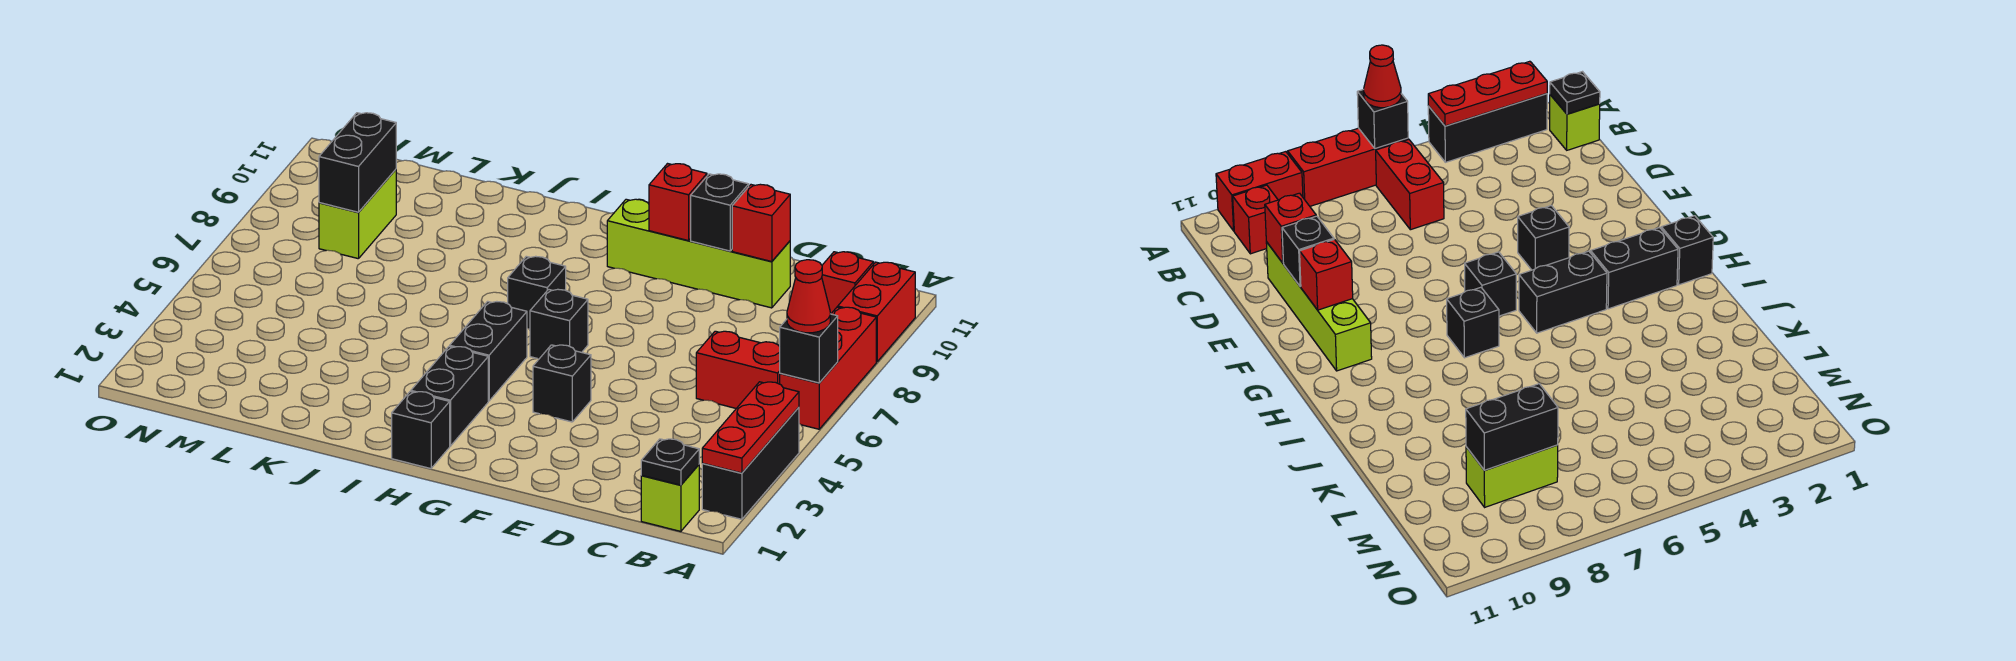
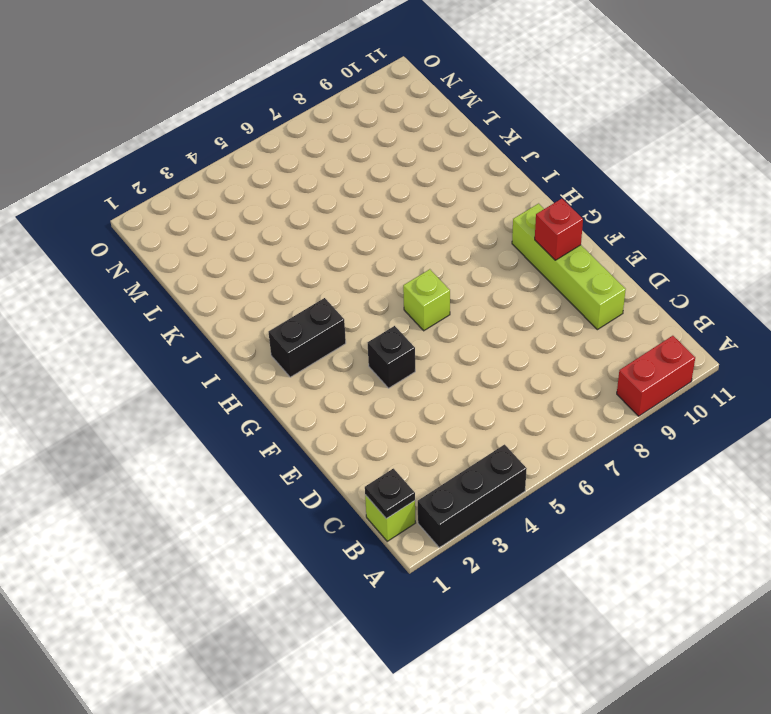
lime brick G6 level 1 -> black brick G6 level 1
none -> red brick A6:A8 level 1
none -> red brick B6:C6 level 1
none -> red brick B10 level 1

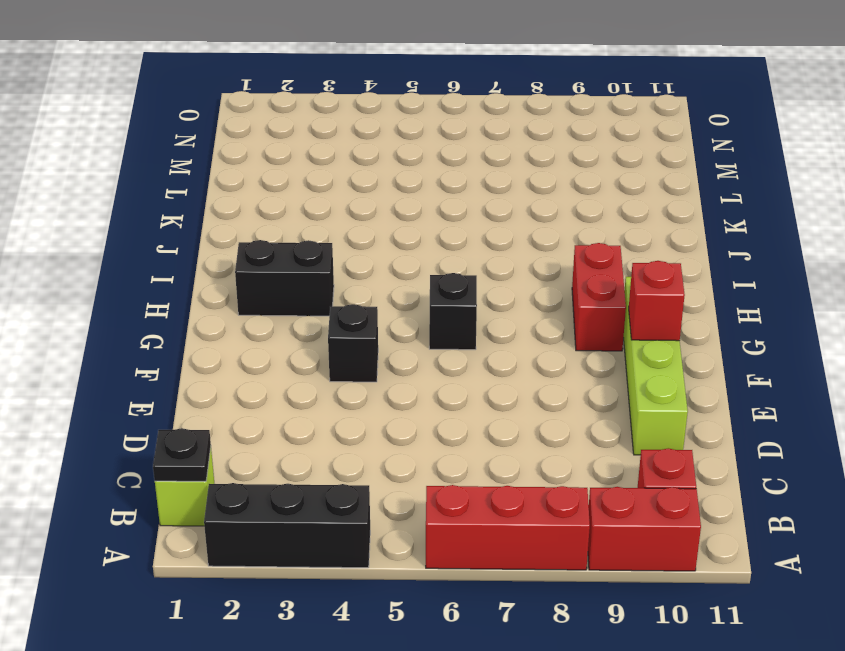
red brick G9:H9 level 1 -> red brick B6:C6 level 1
none -> black brick H1 level 1
none -> black brick H4:H5 level 1
none -> black brick H7 level 1

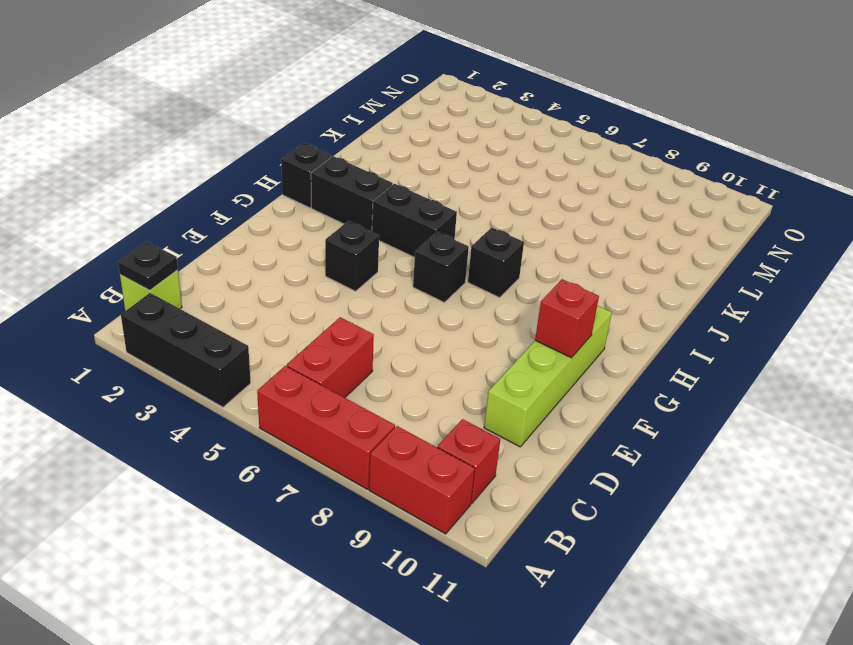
none -> lime brick M8:M9 level 1
none -> red plate A2:A4 level 2
none -> black brick A6 level 2

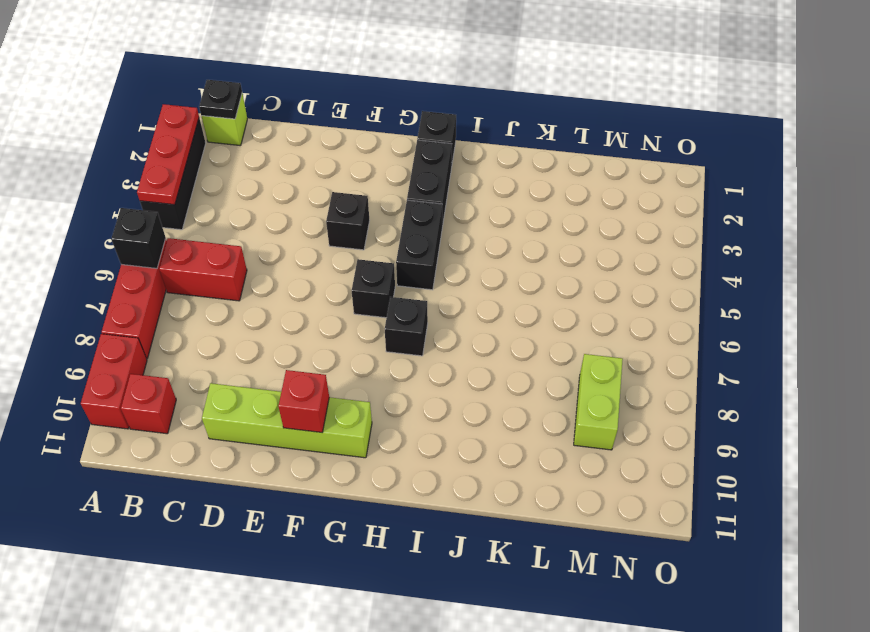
none -> red brick D10 level 2
none -> black brick E10 level 2
none -> black brick M8:M9 level 2

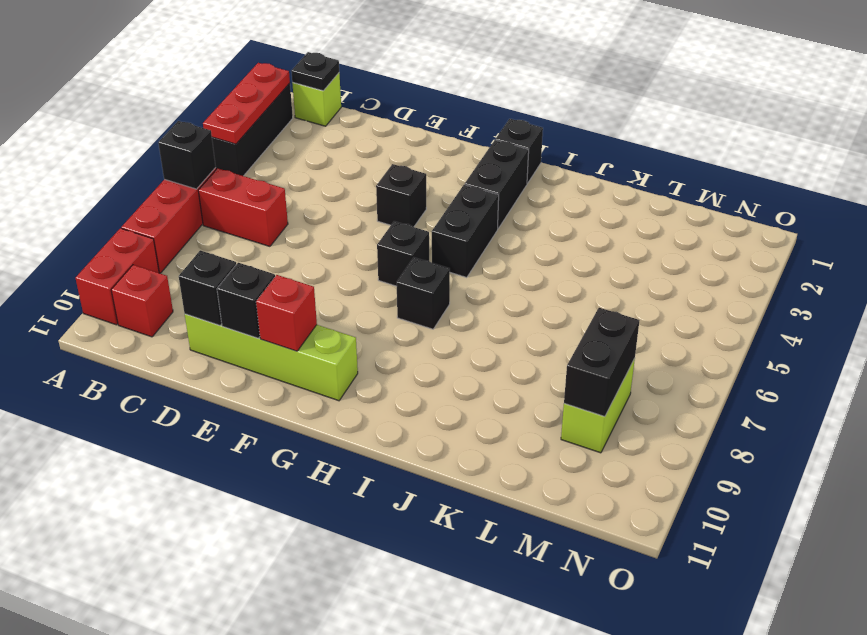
black brick D10 level 2 -> red brick D10 level 2
none -> red cone A6 level 3

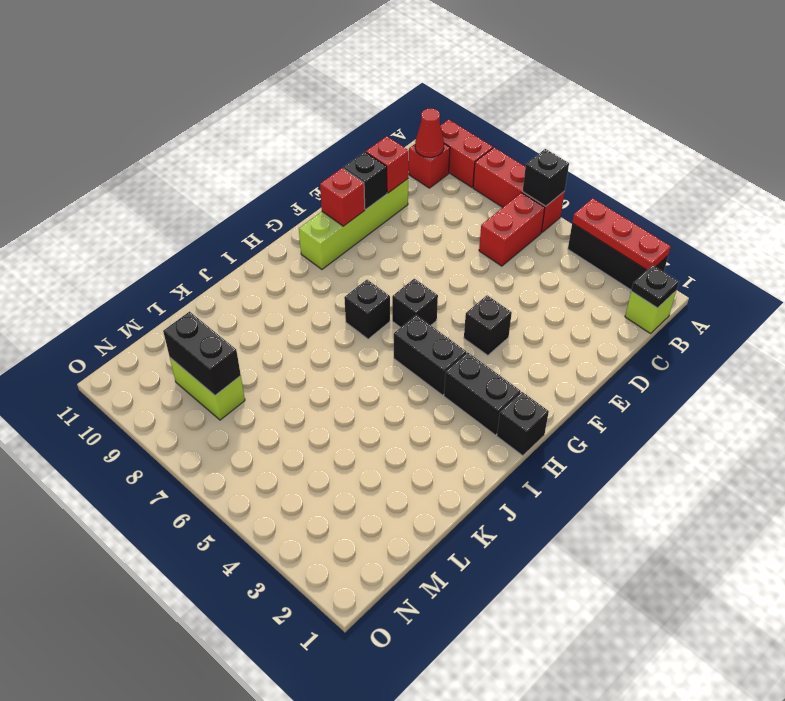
red cone B10 level 2 -> red cone A6 level 3

